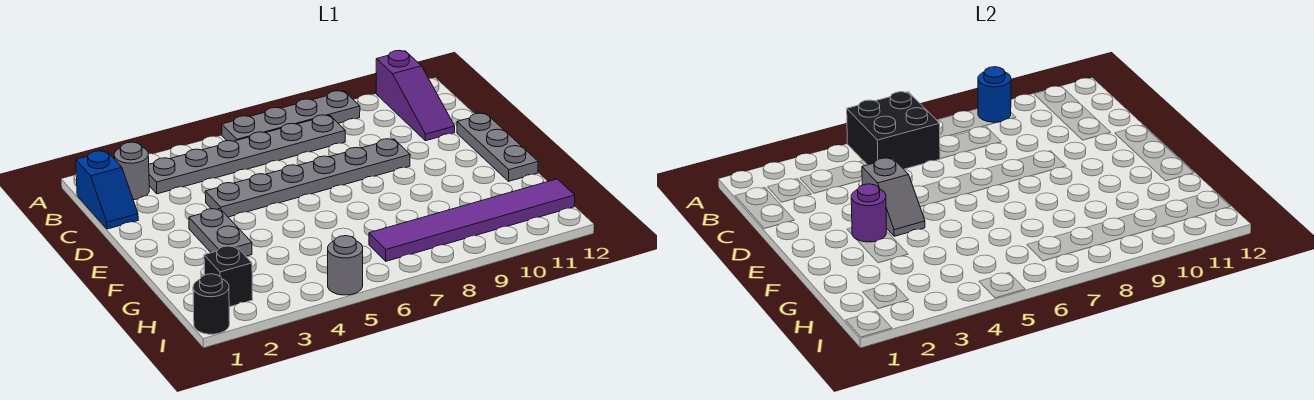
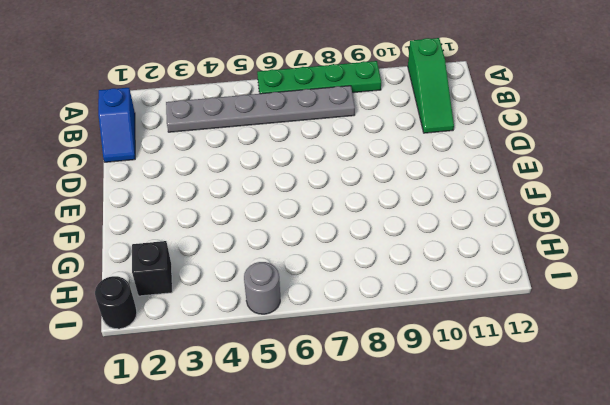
green plate A6:A9 level 1 -> grey plate A6:A9 level 1
green slope A11:C11 level 1 top A -> purple slope A11:C11 level 1 top A
none -> grey round brick B2 level 1
none -> grey plate D4:D9 level 1
none -> grey plate D12:F12 level 1

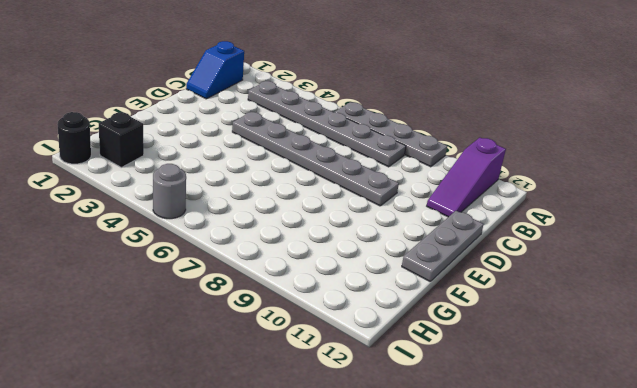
none -> grey round brick B2 level 1
none -> grey plate E3:F3 level 1
none -> purple tile H7:H12 level 1

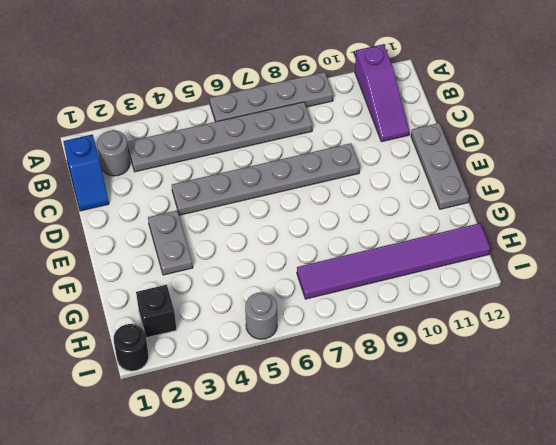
none -> black brick A5:B6 level 2
none -> blue round brick A9 level 2
none -> grey slope D4:E4 level 2 top D

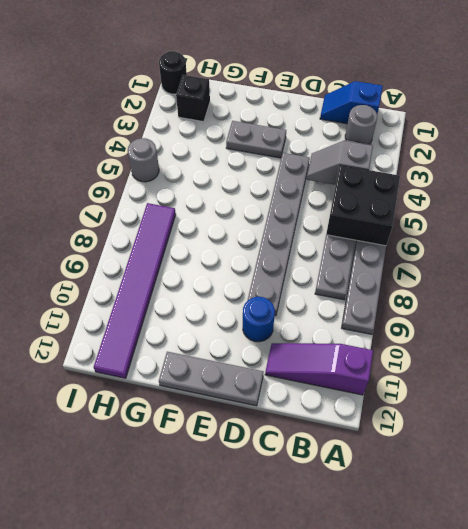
grey slope B4:C4 level 2 top B -> grey slope D4:E4 level 2 top D
blue round brick D10 level 1 -> blue round brick A9 level 2
none -> purple round brick E3 level 2

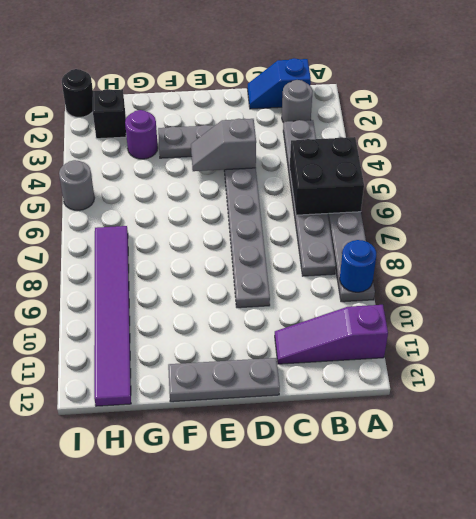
purple round brick G3 level 1 -> purple round brick E3 level 2

